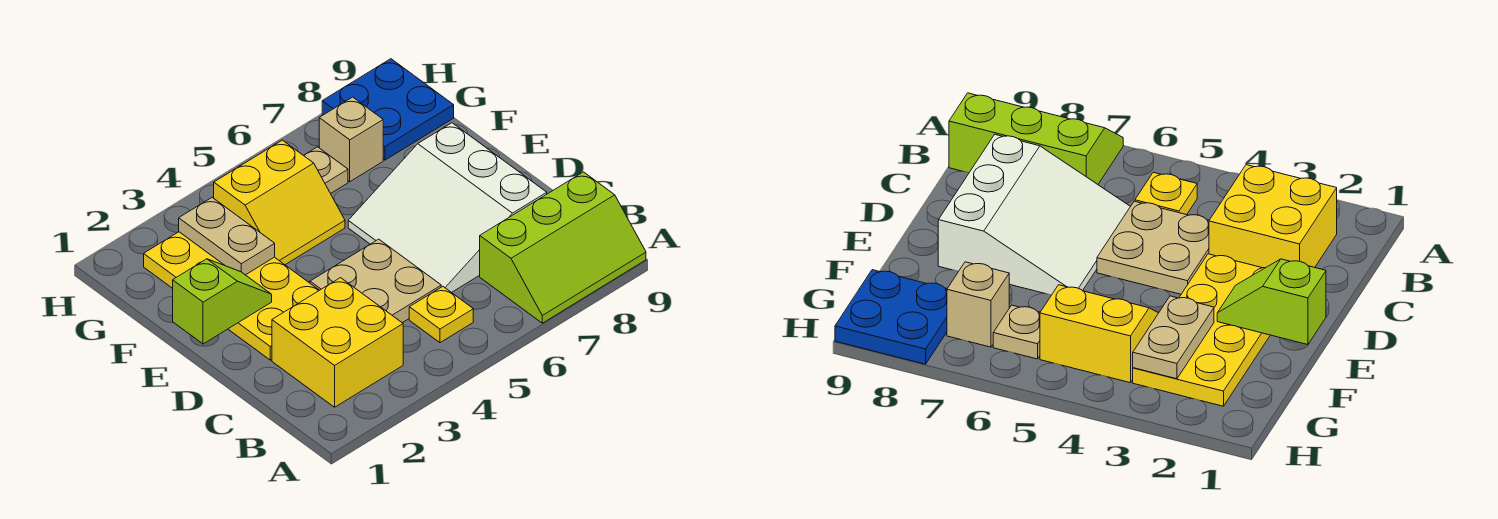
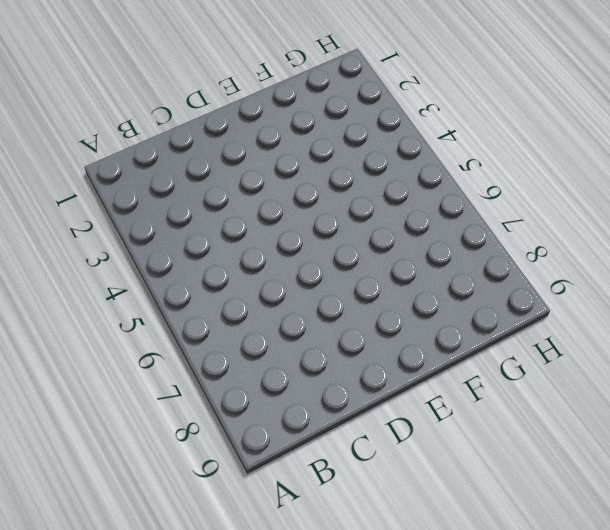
none -> lime slope A7:B9 level 1 top B
none -> yellow brick B2:C3 level 1
none -> yellow plate B5 level 1

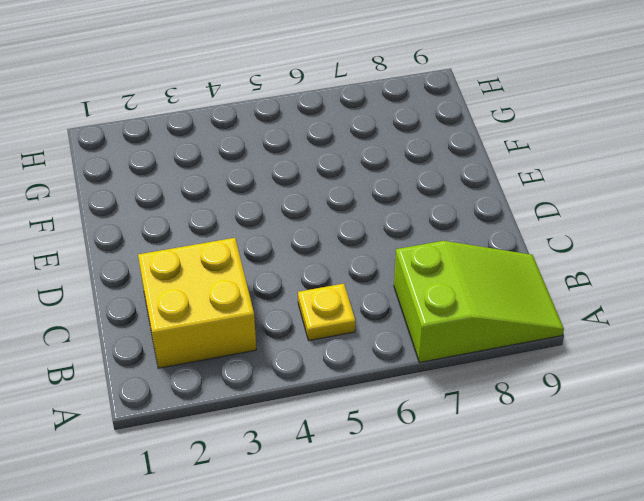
lime slope A7:B9 level 1 top 7 -> lime slope A7:B9 level 1 top B
none -> tan plate C4:D5 level 1
none -> white slope C6:E8 level 1 top 8
none -> yellow plate D2:G3 level 1

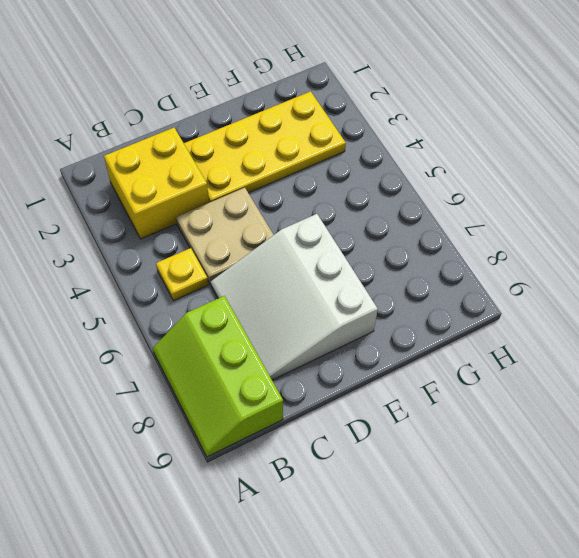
white slope C6:E8 level 1 top E -> white slope C6:E8 level 1 top 8
none -> yellow slope F4:G5 level 1 top G
none -> tan plate G6 level 1
none -> tan brick G7 level 1

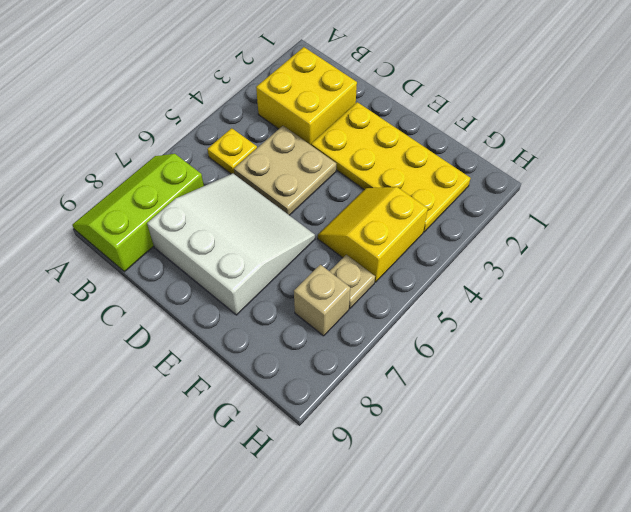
none -> blue plate G8:H9 level 1
none -> lime slope E1:E2 level 2 top 1
none -> tan plate F3:G3 level 2

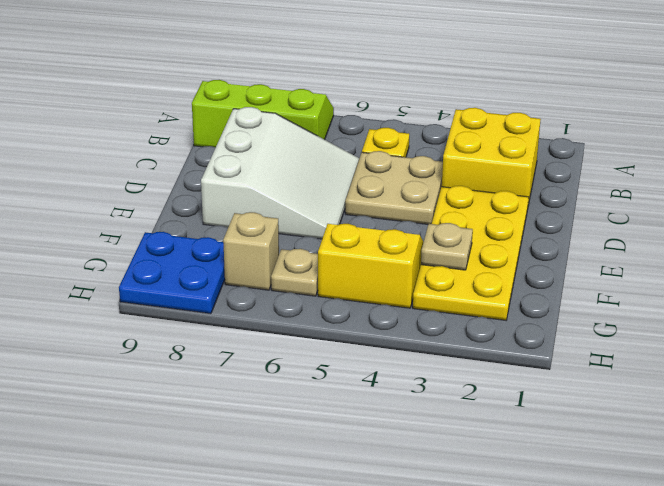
tan plate F3 level 2 -> tan plate F3:G3 level 2
none -> lime slope E1:E2 level 2 top 1

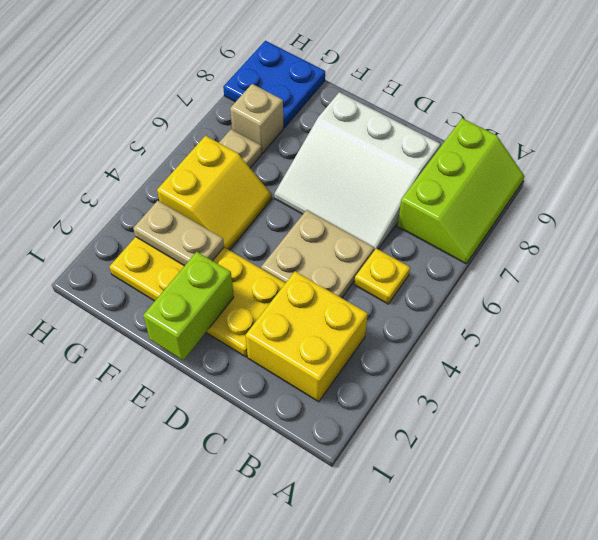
lime brick E1:E2 level 2 -> lime slope E1:E2 level 2 top 1

